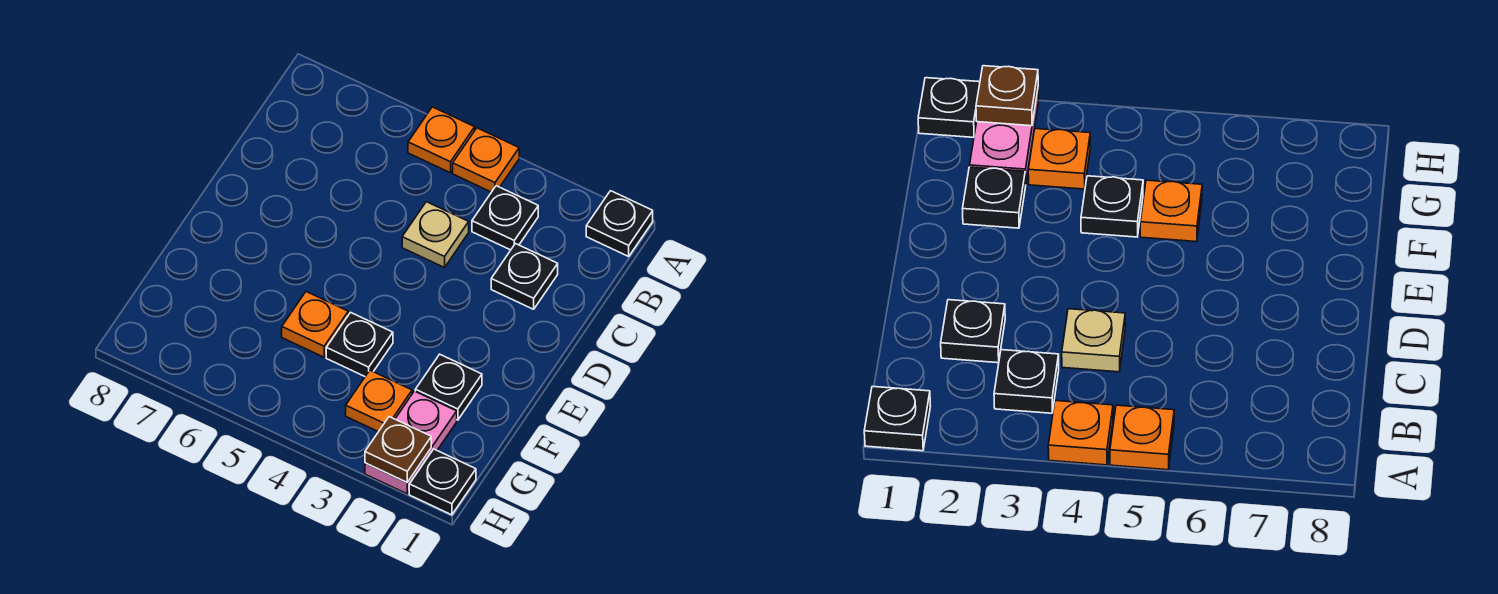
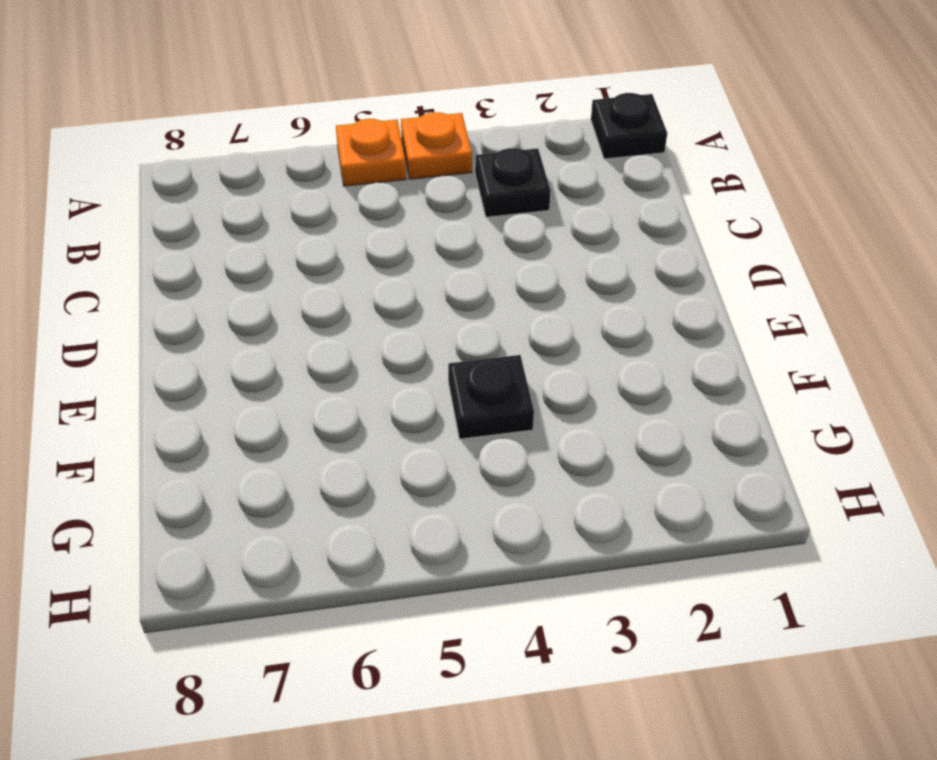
none -> black plate C2 level 1
none -> tan plate C4 level 1
none -> black plate F2 level 1

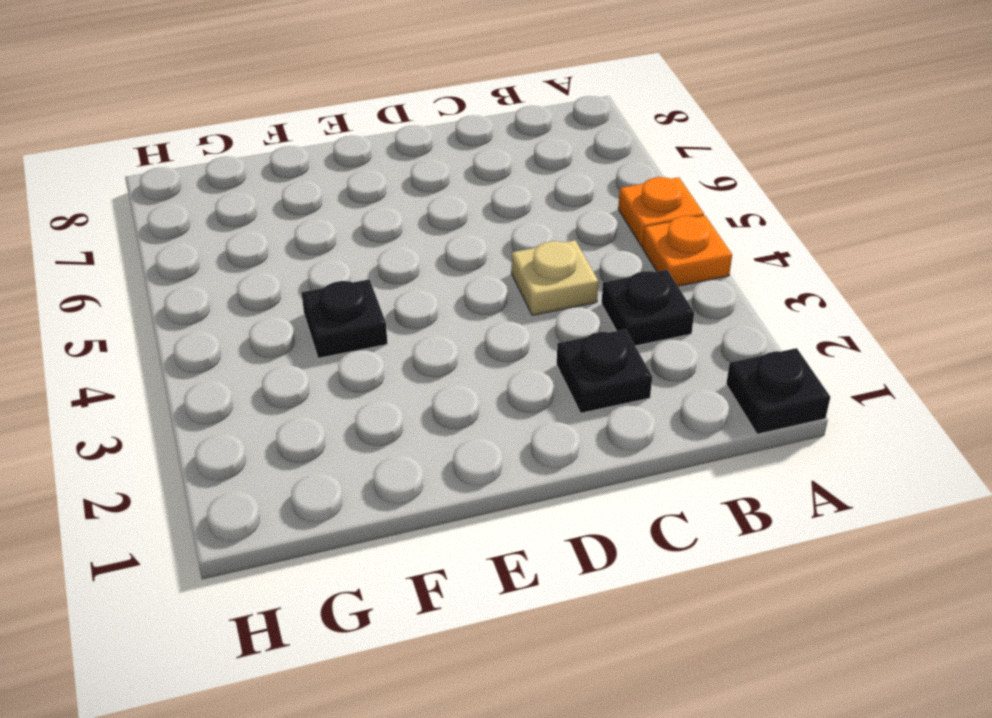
none -> black plate F2 level 1
none -> orange plate F5 level 1
none -> pink plate G2:H2 level 1

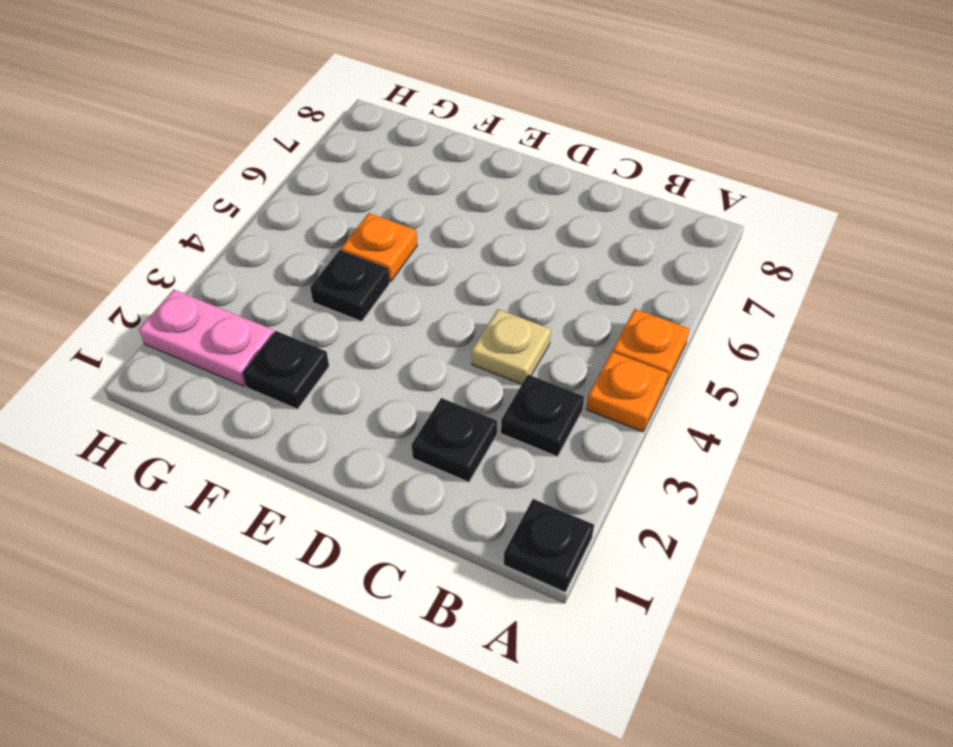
none -> orange plate G3 level 1
none -> black plate H1 level 1
none -> brown plate H2 level 2

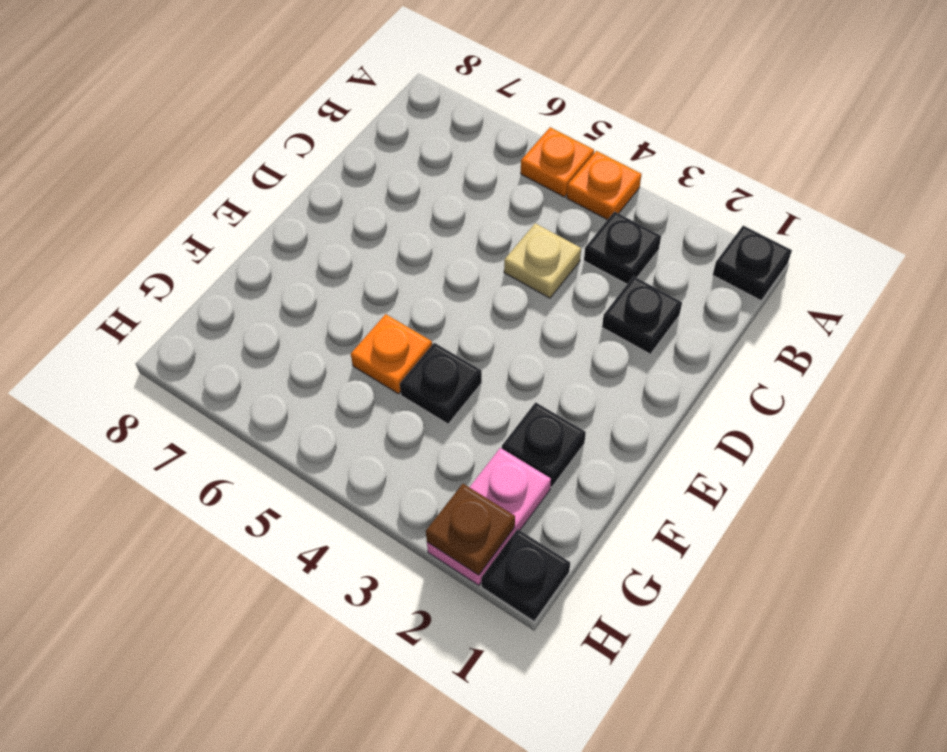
none -> orange plate G3 level 1

